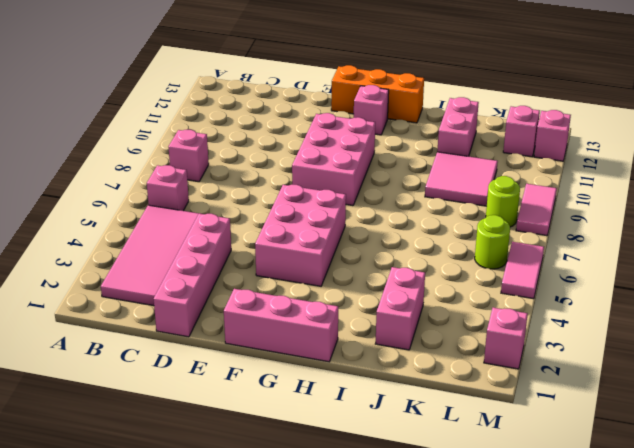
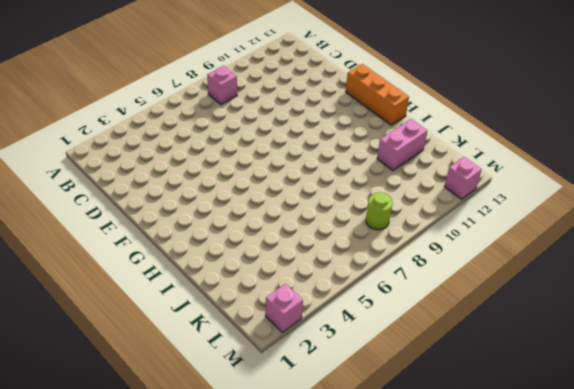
none -> pink tile B2:C5 level 1
none -> pink brick B6 level 1
none -> pink brick D1:D4 level 1

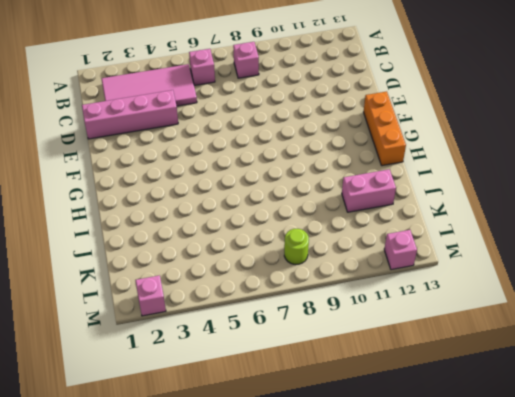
none -> pink brick F1:H1 level 1
none -> pink brick F4:G6 level 1
none -> pink brick F8:G10 level 1

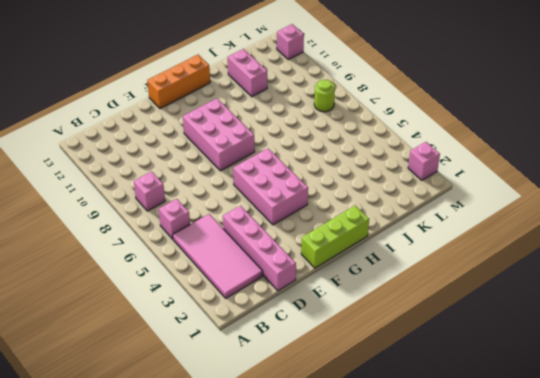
lime brick F1:H1 level 1 -> pink brick F1:H1 level 1
none -> pink brick G12 level 1
none -> pink brick J2:J3 level 1
none -> pink tile J9:K10 level 1

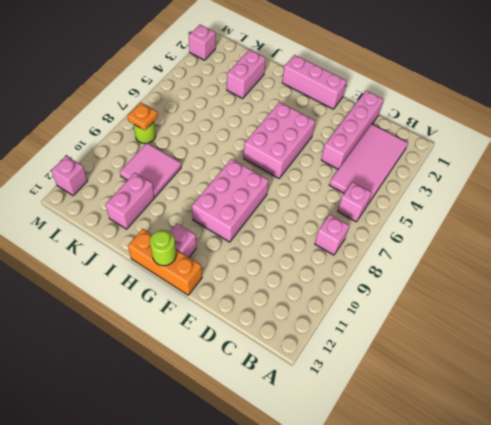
lime round brick G13 level 2 -> lime round brick L6 level 1
orange plate L8 level 2 -> none
none -> pink brick L12 level 1
none -> pink tile M5:M6 level 1
none -> pink tile M8:M9 level 1

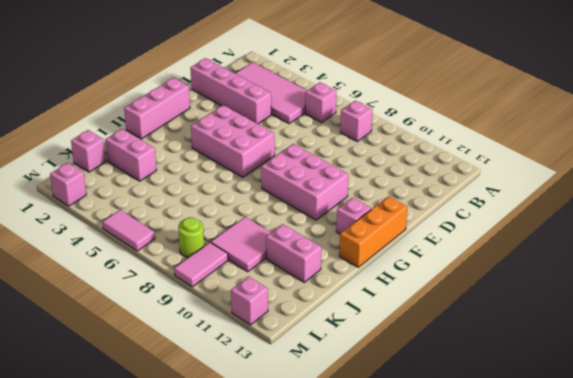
pink brick K1 level 1 -> pink brick L12 level 1
pink tile L9:M9 level 1 -> pink tile M8:M9 level 1
none -> lime round brick L6 level 1

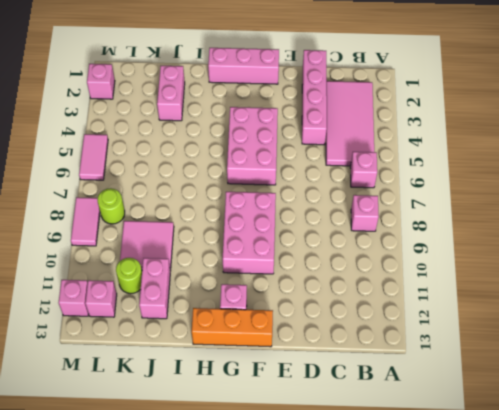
lime round brick K11 level 1 -> lime round brick L6 level 1

